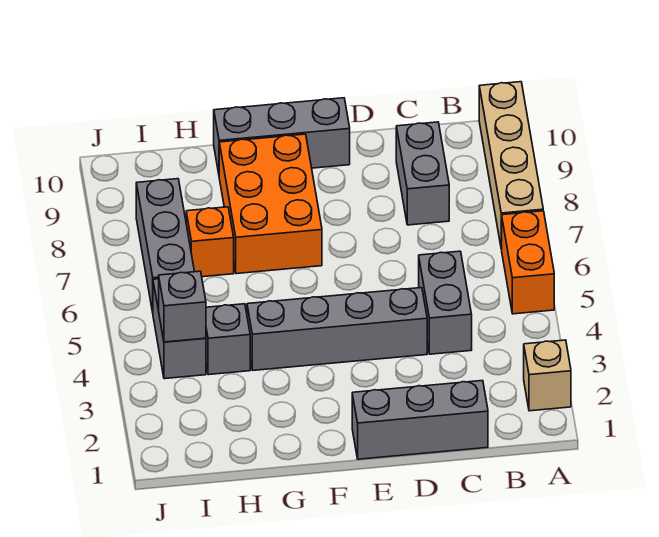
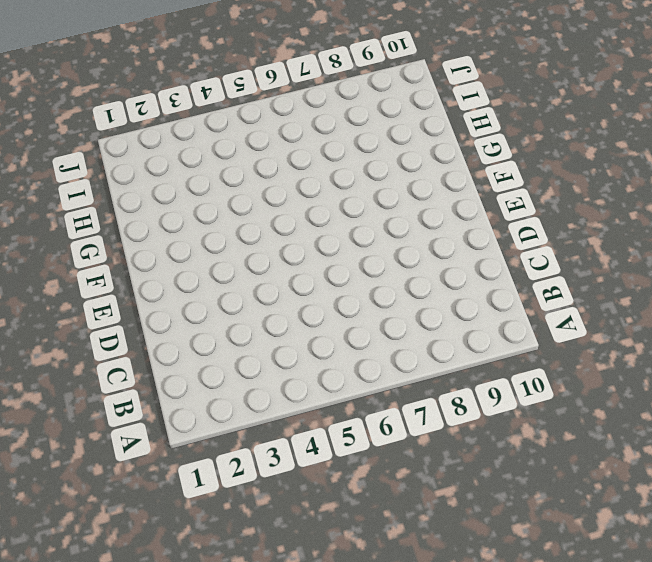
none -> tan brick A2 level 1
none -> orange brick A5:A6 level 1
none -> tan brick A7:A10 level 1

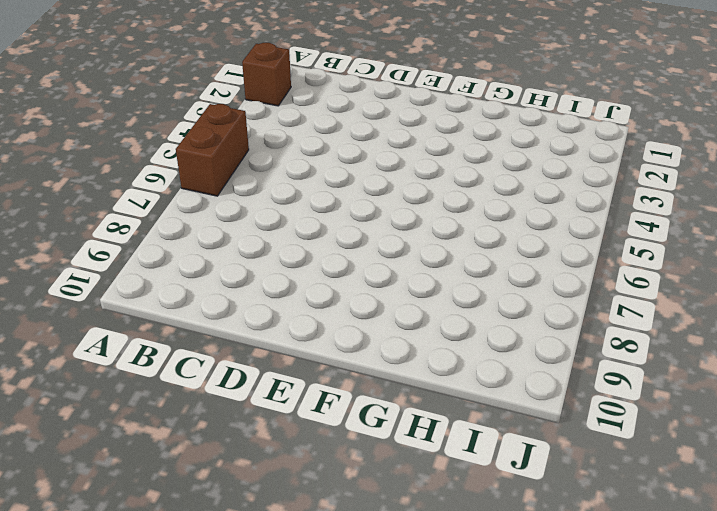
brown brick A2 level 1 -> tan brick A2 level 1
brown brick A5:A6 level 1 -> orange brick A5:A6 level 1
none -> tan brick A7:A10 level 1
none -> grey brick C1:E1 level 1
none -> grey brick C4:C5 level 1

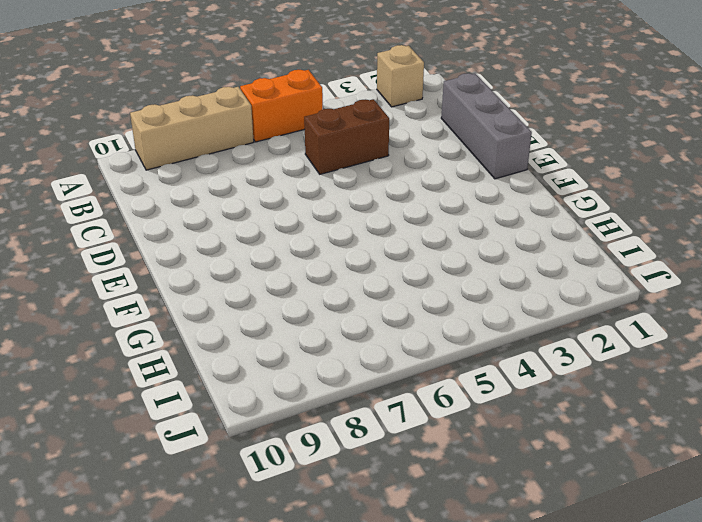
tan brick A7:A9 level 1 -> tan brick A7:A10 level 1
brown brick C4:C5 level 1 -> grey brick C4:C5 level 1
none -> grey brick C8:C9 level 1
none -> grey brick D4:G4 level 1
none -> grey brick E10:G10 level 1

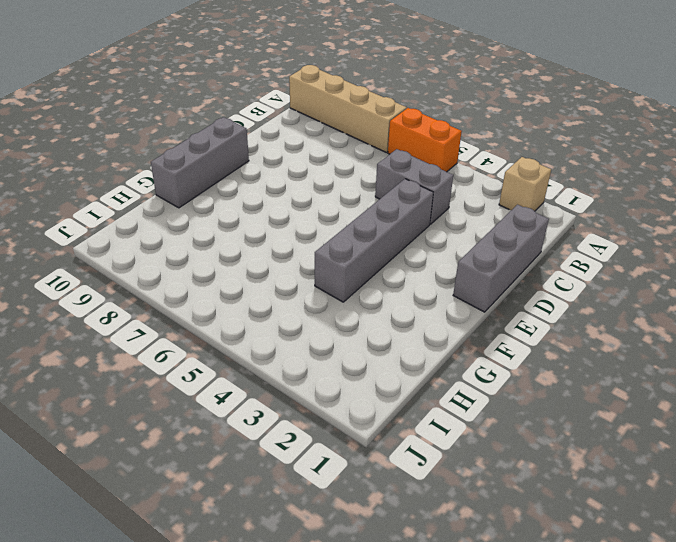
none -> grey brick C8:C9 level 1
none -> orange brick F7:G9 level 1
none -> grey brick H4 level 1

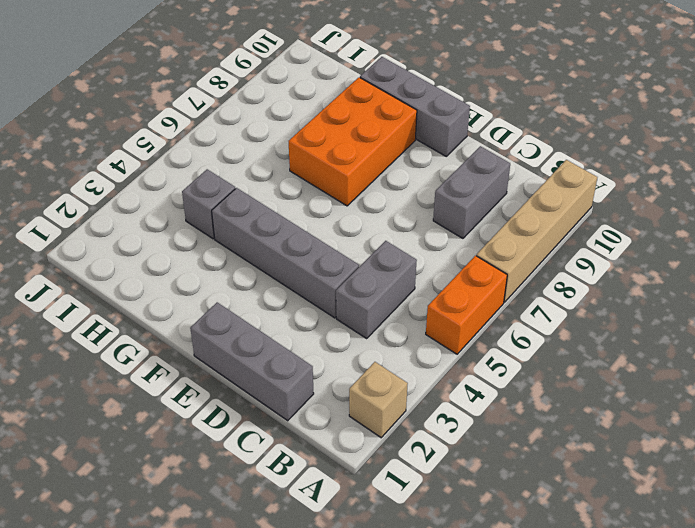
none -> orange brick H7 level 1
none -> grey brick I4:I5 level 1
none -> grey brick I6:I8 level 1

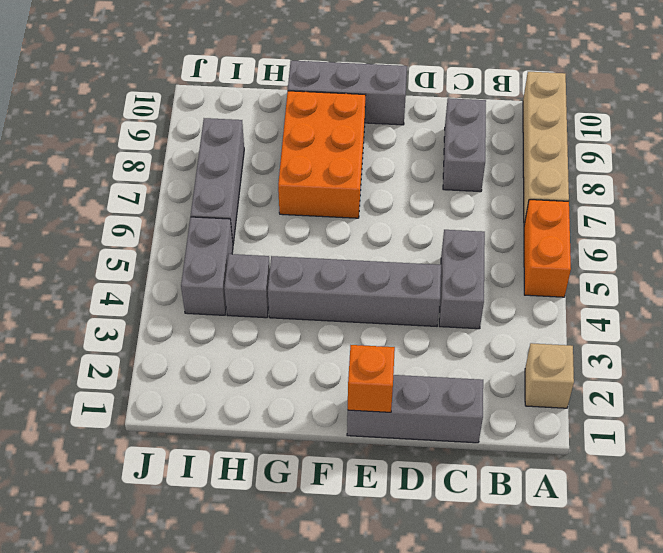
orange brick E1 level 2 -> orange brick H7 level 1
none -> grey brick I4 level 2

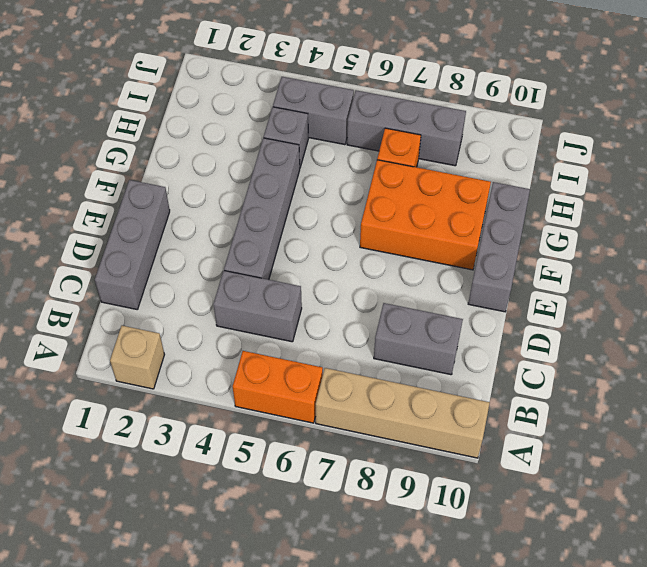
none -> grey brick I4 level 2

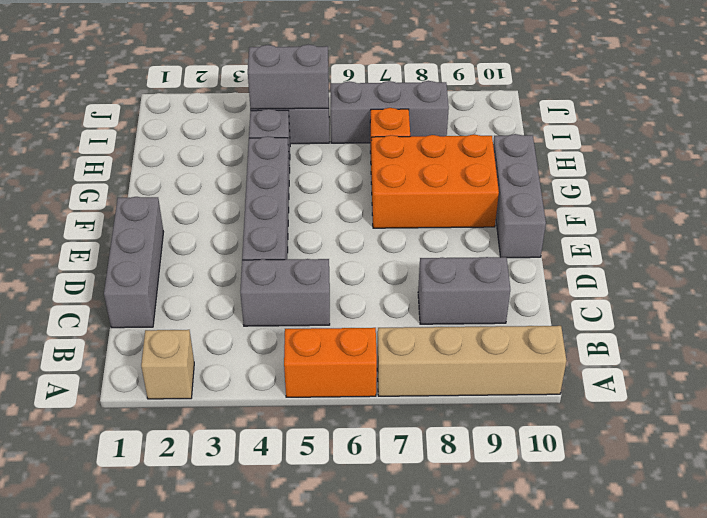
grey brick I4:I5 level 2 -> grey brick I4 level 2

